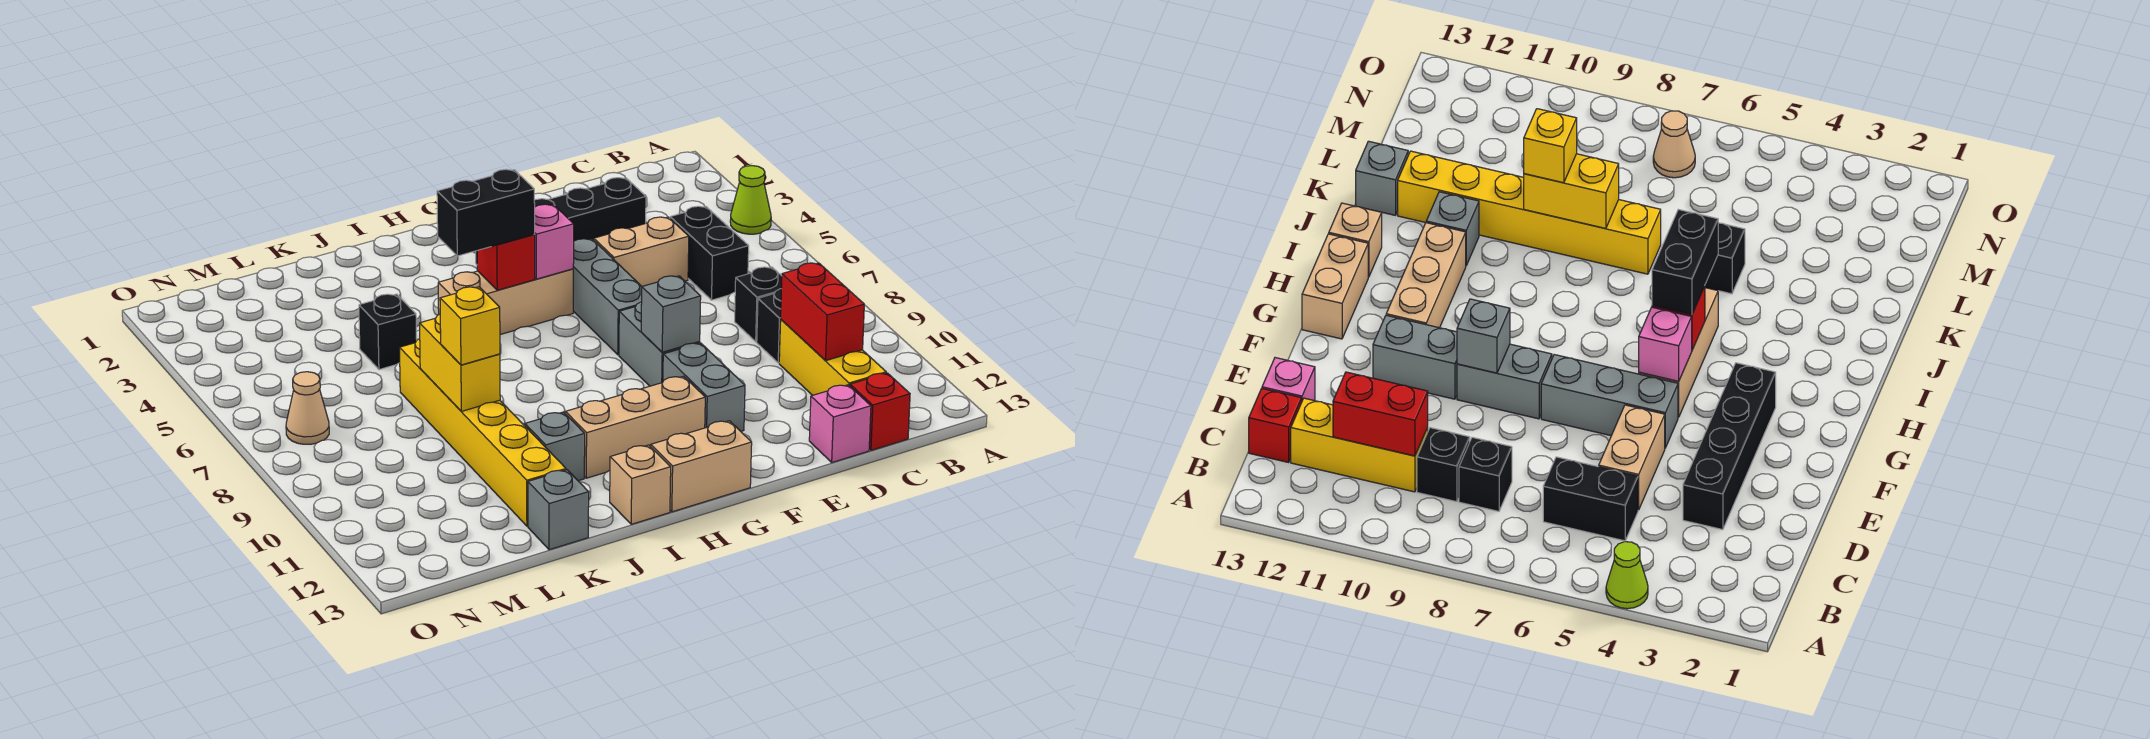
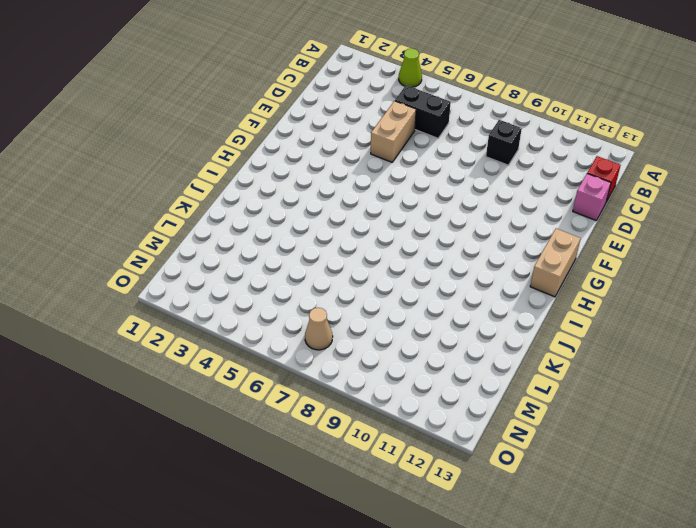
none -> black brick C8 level 1
none -> yellow brick C10:C12 level 1
none -> black brick D3:G3 level 1

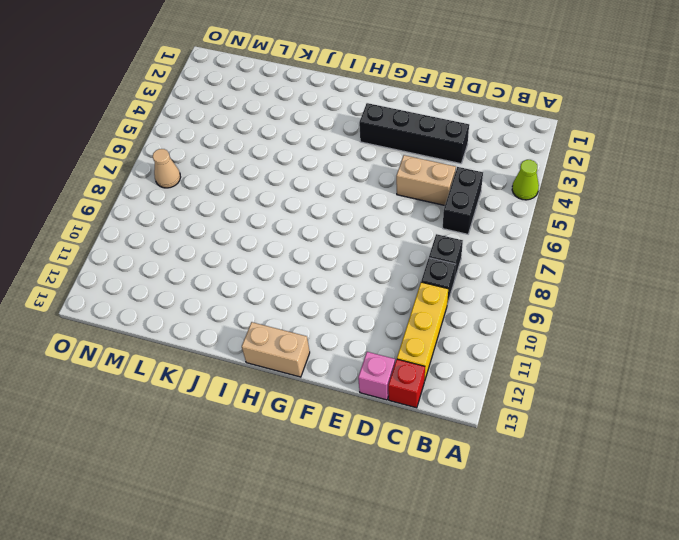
none -> grey brick F5:F7 level 1
none -> grey brick F8:F9 level 1
none -> grey brick F10:F11 level 1

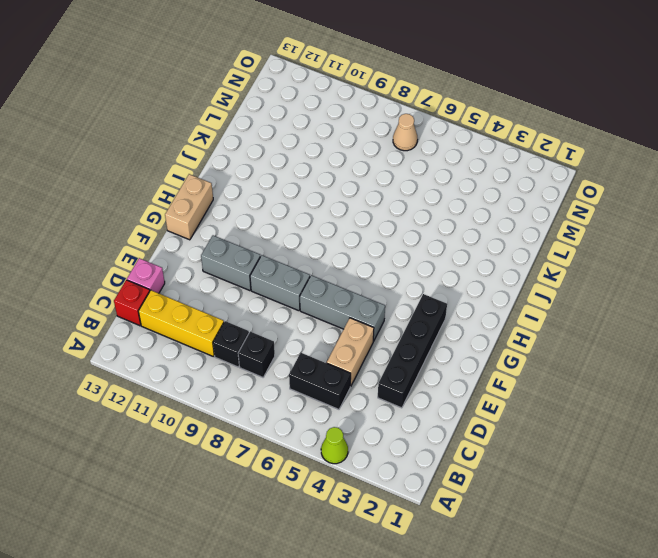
none -> tan brick G5:I5 level 1
none -> tan brick G11:I11 level 1
none -> tan brick I13 level 1

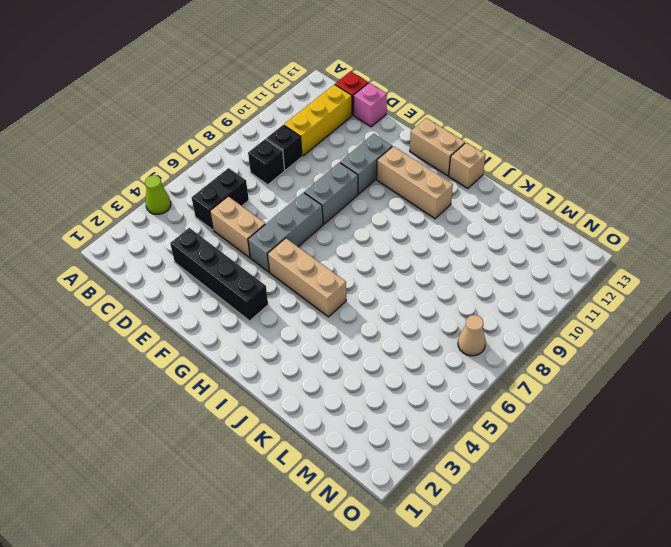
none -> grey brick J11 level 1
none -> black brick K5 level 1
none -> yellow brick K7:K12 level 1

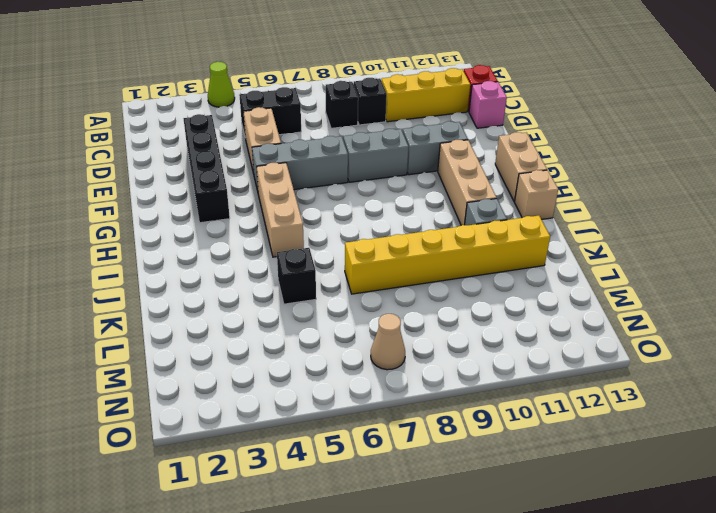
none -> grey brick K13 level 1
none -> red brick C10:C11 level 2
none -> grey brick F9 level 2

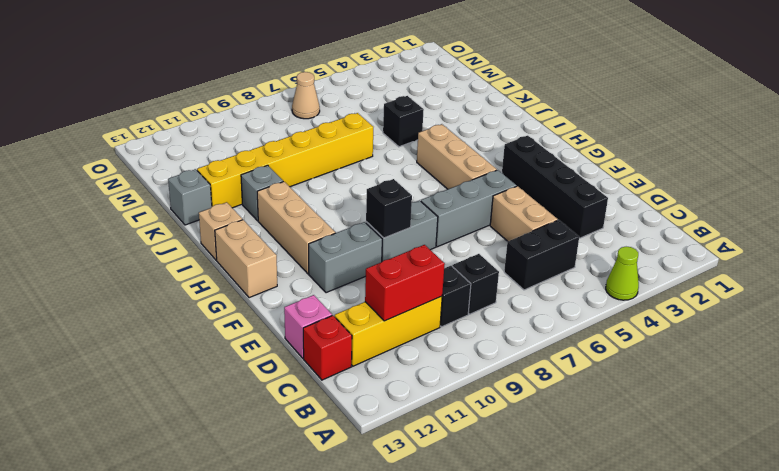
black brick F9 level 2 -> grey brick F9 level 2
none -> pink brick G5 level 2
none -> red brick H5 level 2
none -> yellow brick K8:K9 level 2

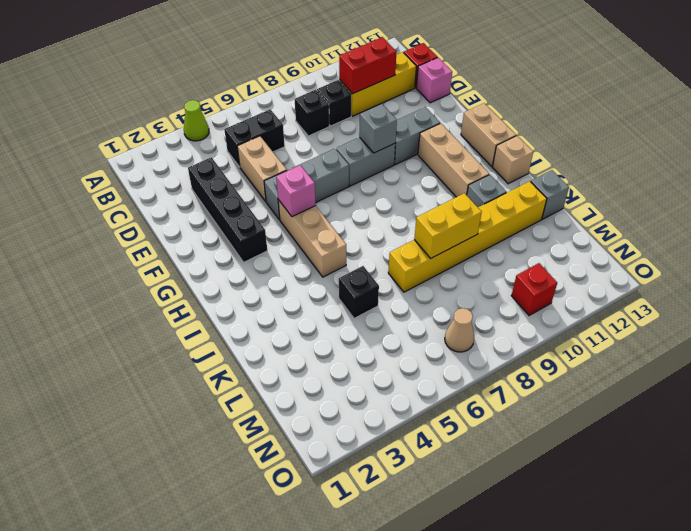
red brick N10 level 1 -> red brick H5 level 2
none -> black brick H5:I5 level 3
none -> yellow brick K9 level 3

